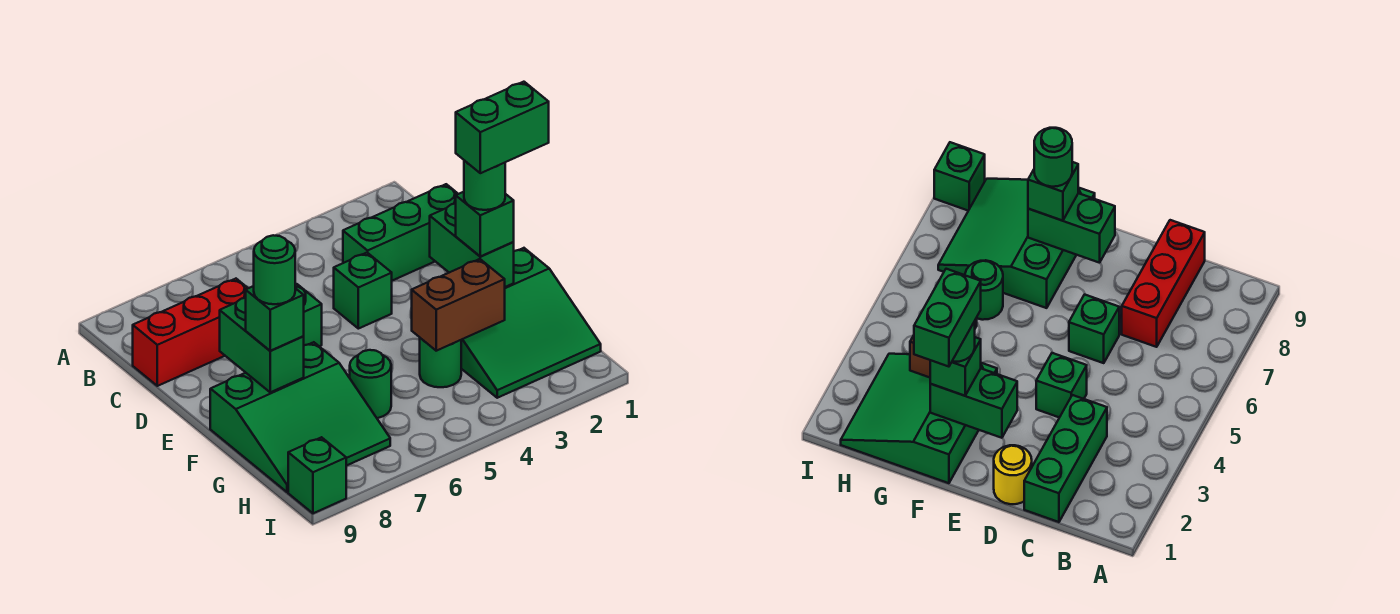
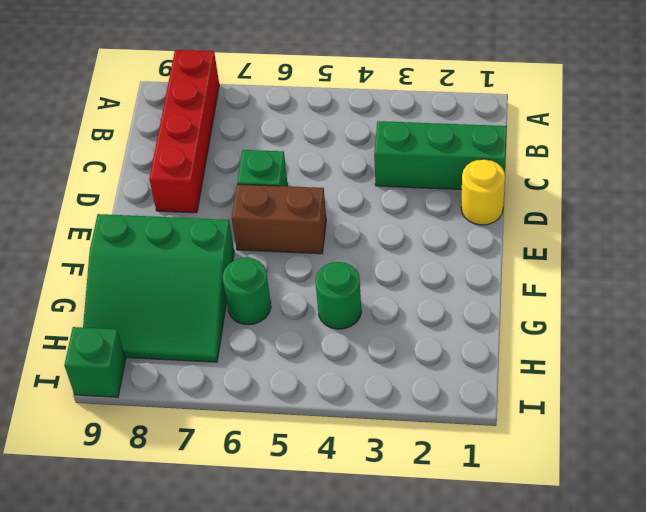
red brick A8:D8 level 1 -> red brick C7:C9 level 1
brown brick E5:E6 level 1 -> brown brick G3:G4 level 2
none -> green brick D4 level 1
none -> green slope F1:H3 level 1 top F
none -> green brick E2:F2 level 2

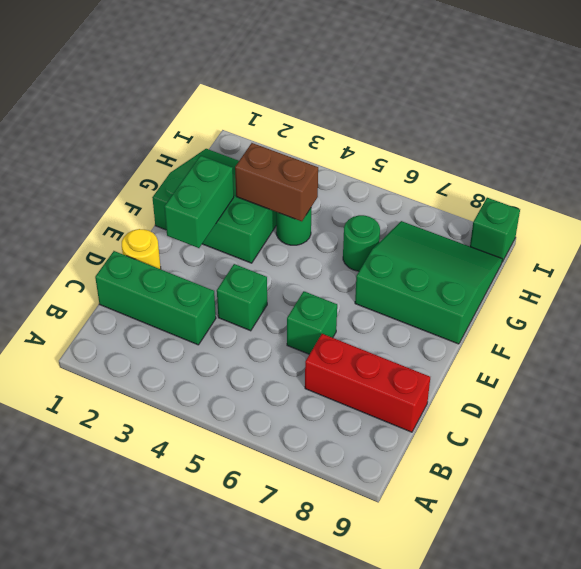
none -> green brick E8:F8 level 2
none -> green brick F2 level 3
none -> green brick F8 level 3

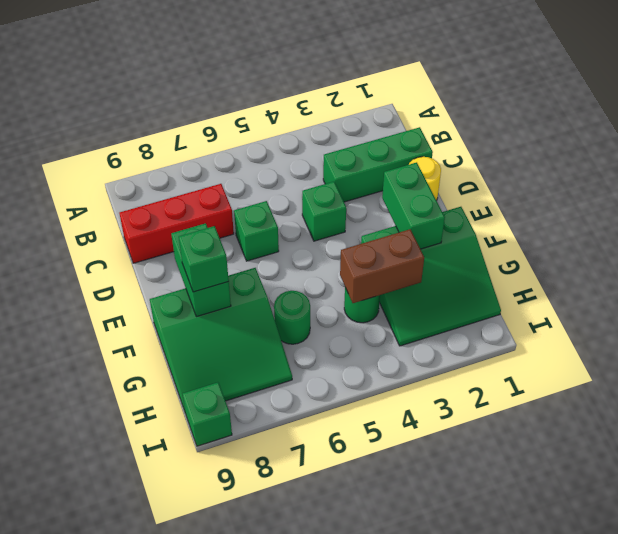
none -> green brick F2 level 3
none -> green round brick F2 level 4
none -> green round brick F8 level 4

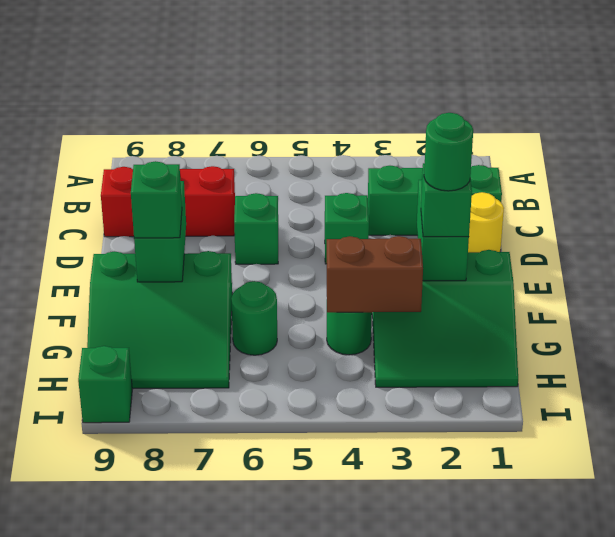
none -> green round brick F8 level 4
none -> green brick F1:F2 level 5

